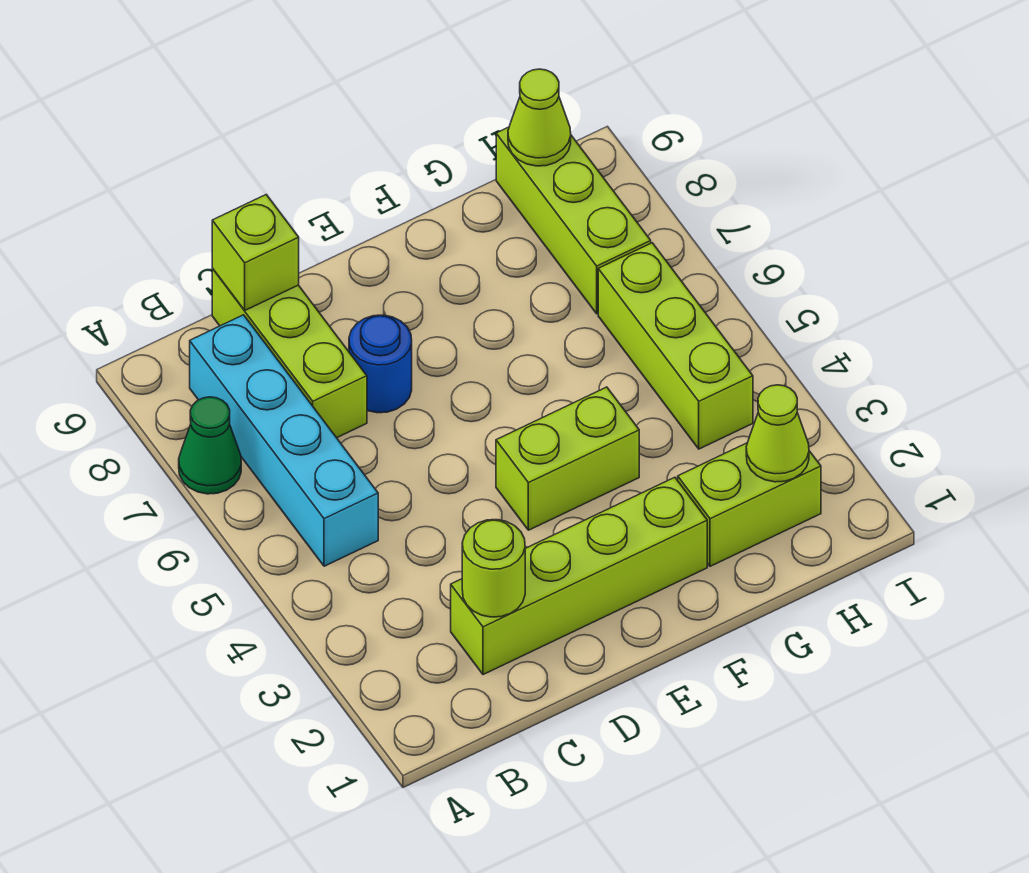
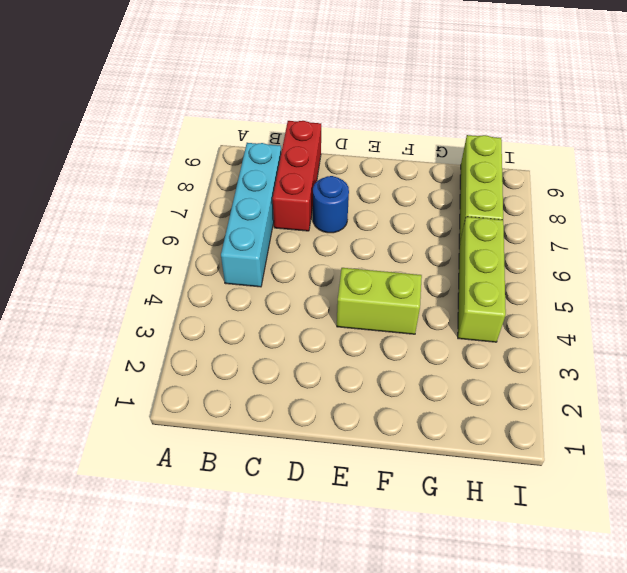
red brick C7:C9 level 1 -> lime brick C7:C9 level 1
none -> green cone A7 level 1
none -> lime brick C2:F2 level 1
none -> lime brick G2:H2 level 1

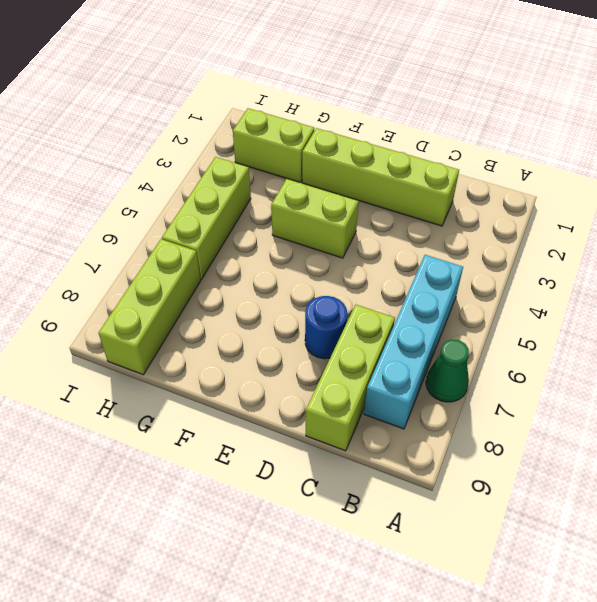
none -> lime round brick C2 level 2
none -> lime brick C9 level 2
none -> lime cone H2 level 2

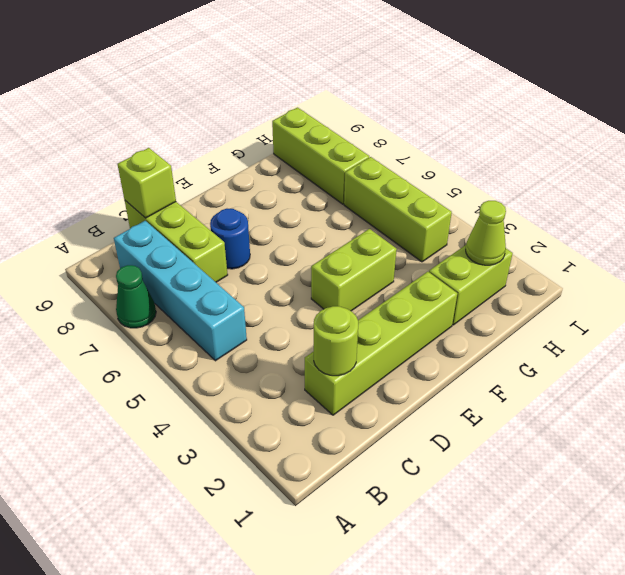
none -> lime cone H9 level 2

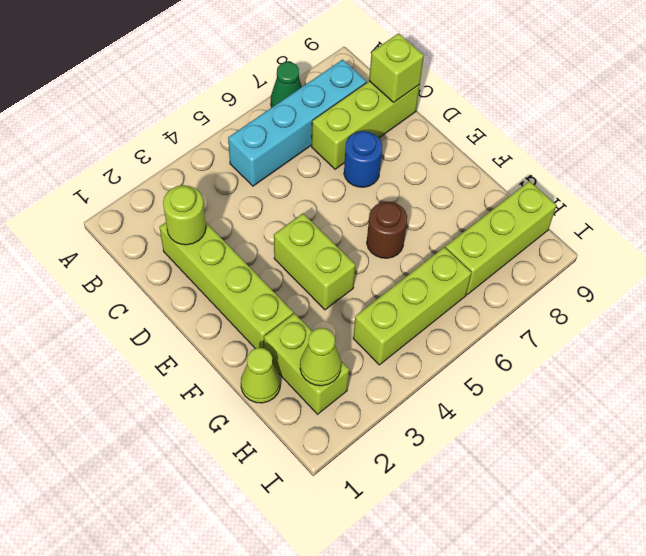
brown round brick F6 level 1 -> none
lime cone G1 level 1 -> lime cone H9 level 2

